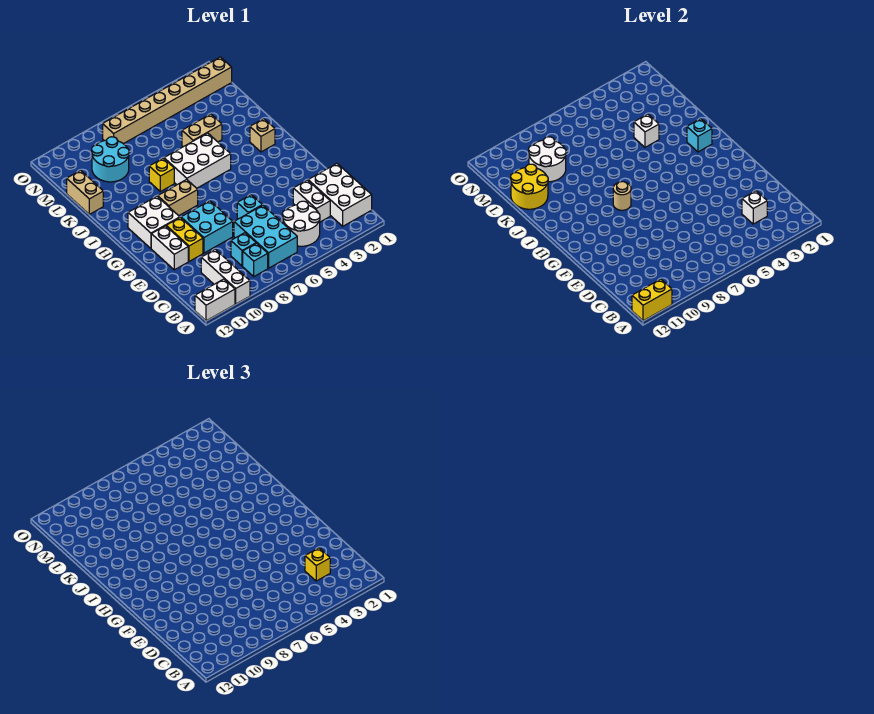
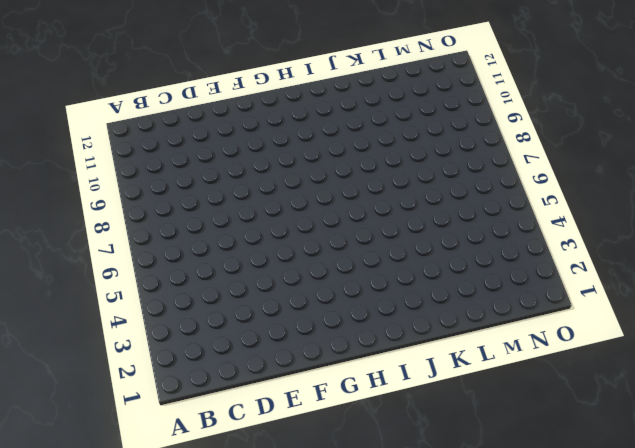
none -> white brick A10:C10 level 1
none -> white brick A11:A12 level 1
none -> white brick B1:D2 level 1

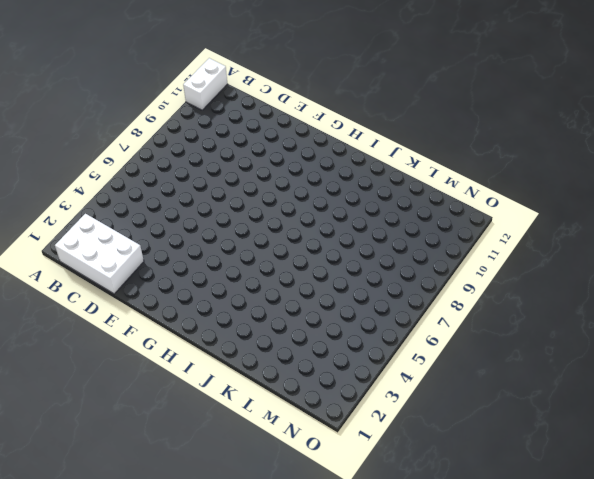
none -> white brick A10:C10 level 1
none -> white round brick B4:C5 level 1
none -> cyan brick B6:D7 level 1

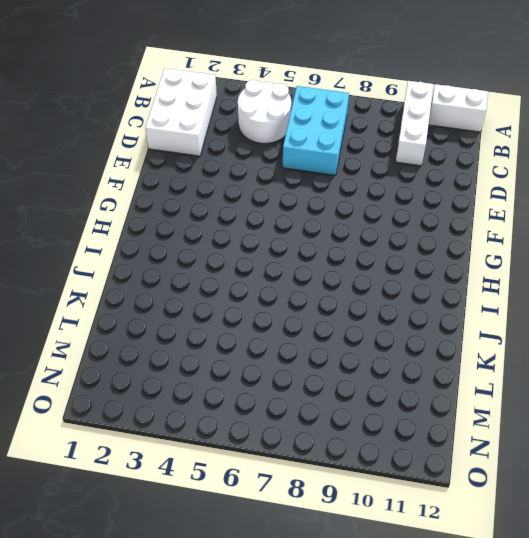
none -> cyan brick B8 level 1
none -> white brick C3:D3 level 1
none -> cyan brick C8 level 1

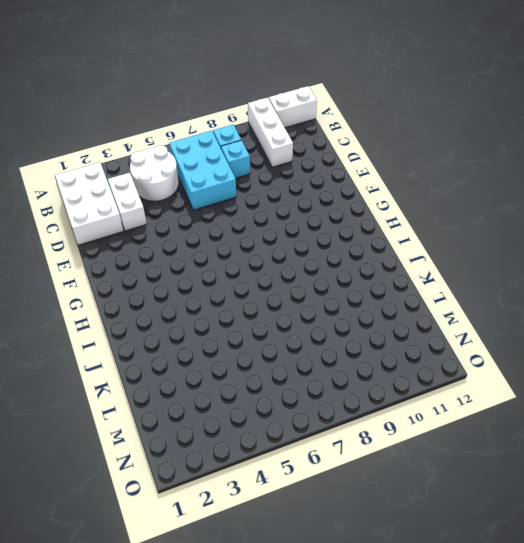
none -> cyan brick E6 level 1
none -> cyan brick E8:F9 level 1
none -> yellow brick E10:F10 level 1

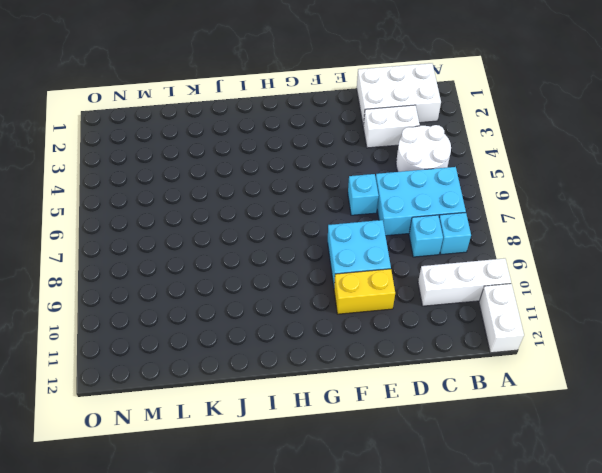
none -> white brick E11:F11 level 1
none -> white brick G10:H11 level 1
none -> tan brick H8:H9 level 1

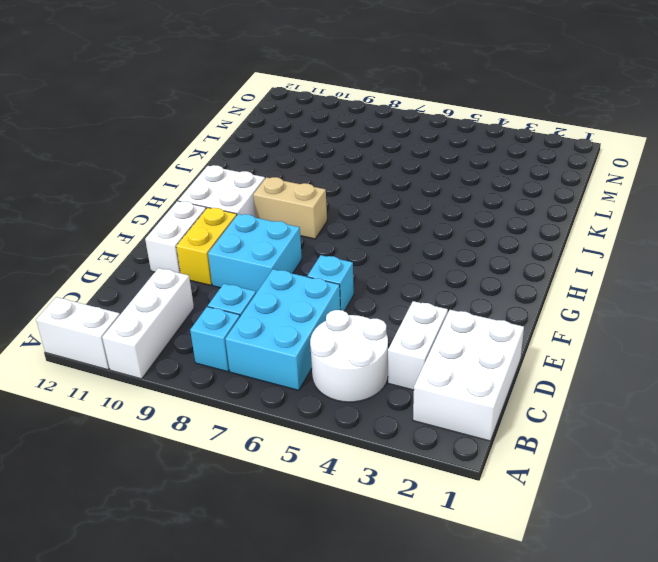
none -> tan brick I2 level 1
none -> white brick I5:J7 level 1
none -> yellow brick J8 level 1

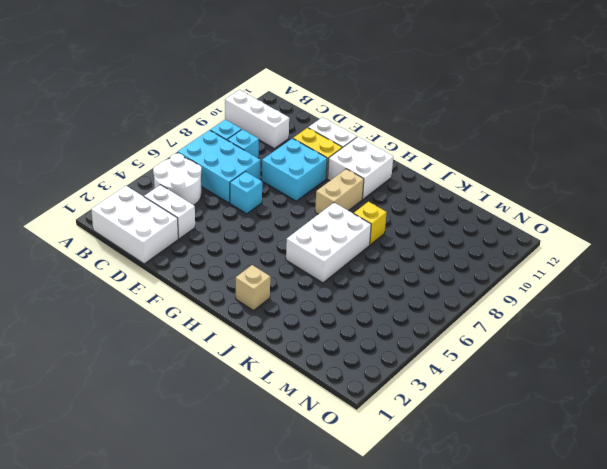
none -> white brick A11:A12 level 1
none -> tan brick K4:K5 level 1
none -> tan brick K12:L12 level 1

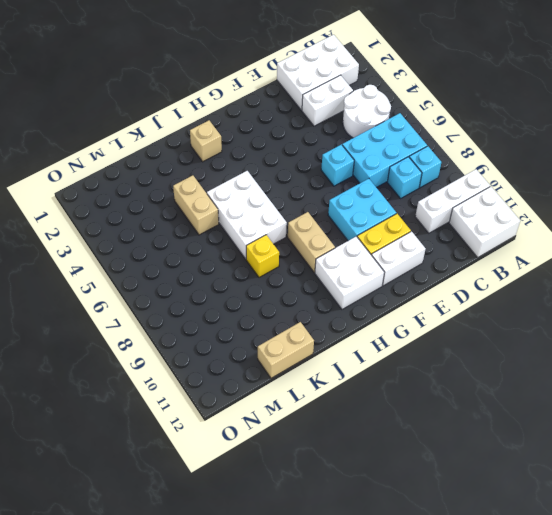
white brick A11:B12 level 1 -> white brick A11:A12 level 1
none -> cyan round brick L9:M10 level 1
none -> tan brick N1:N8 level 1
none -> yellow brick A11:A12 level 2

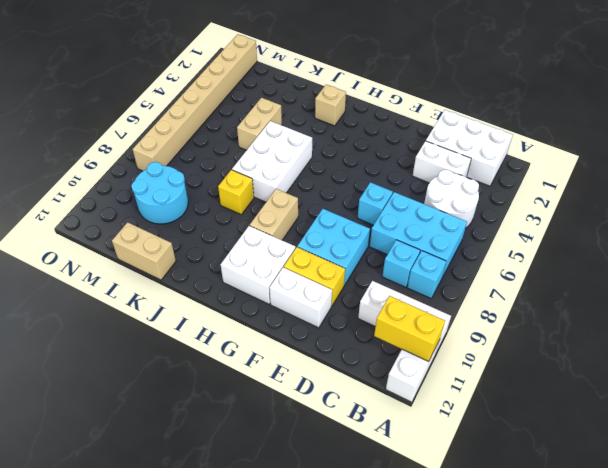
yellow brick A11:B11 level 2 -> yellow brick A11:A12 level 2
none -> white brick C3 level 2
none -> tan round brick H8 level 2
none -> cyan brick I2 level 2

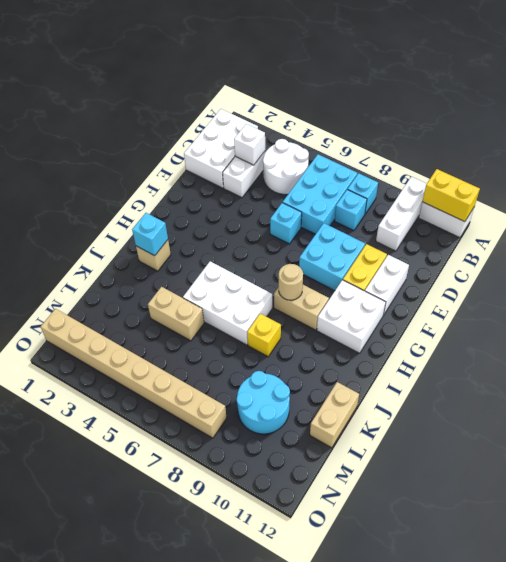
none -> white brick K4 level 2
none -> yellow round brick K11:L12 level 2
none -> white round brick L9:M10 level 2

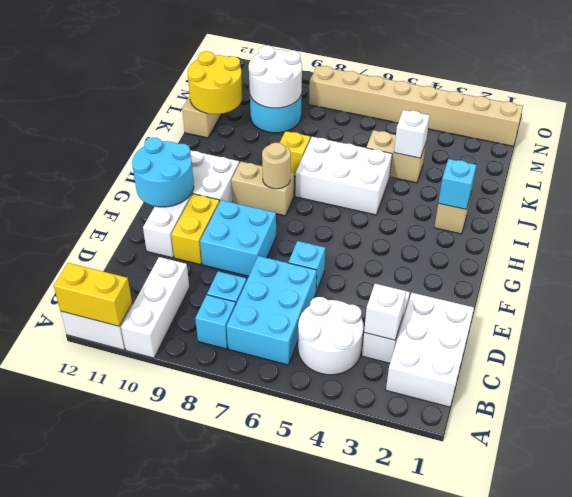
cyan round brick F11:G12 level 2 -> none
none -> yellow brick C3 level 3

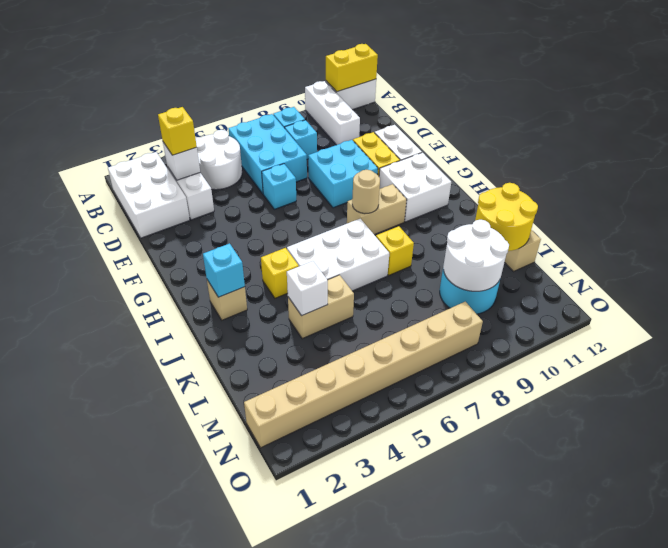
yellow brick I4 level 1 -> none

